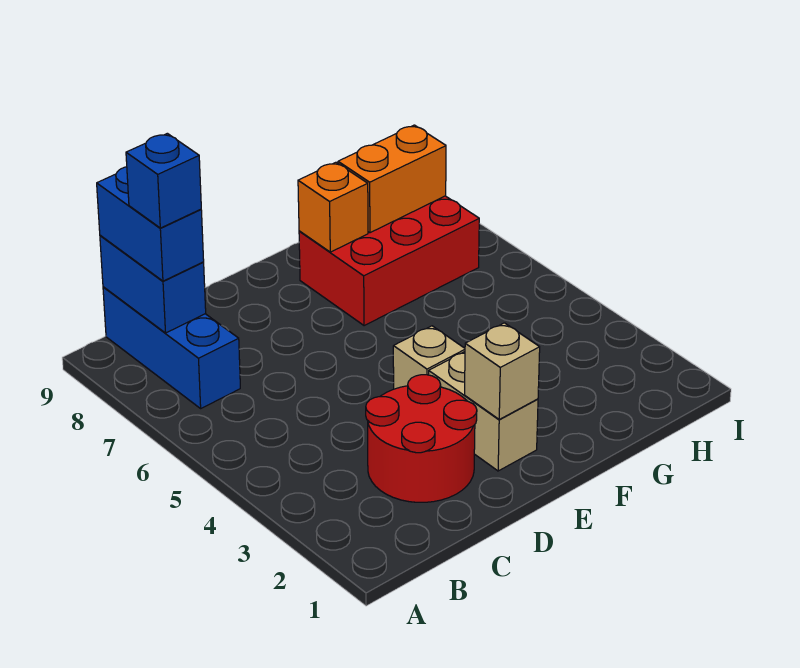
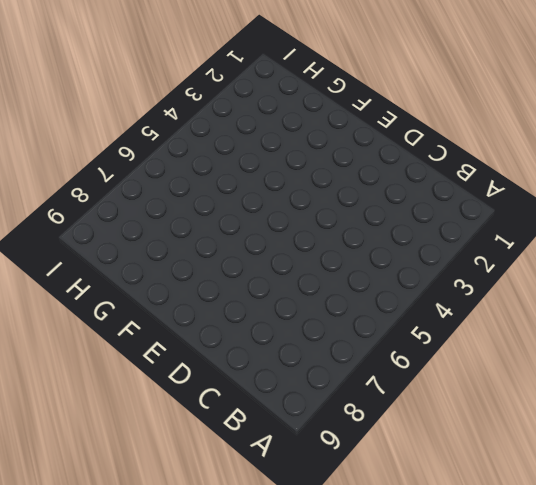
none -> blue brick B7:B9 level 1
none -> red round brick C2:D3 level 1

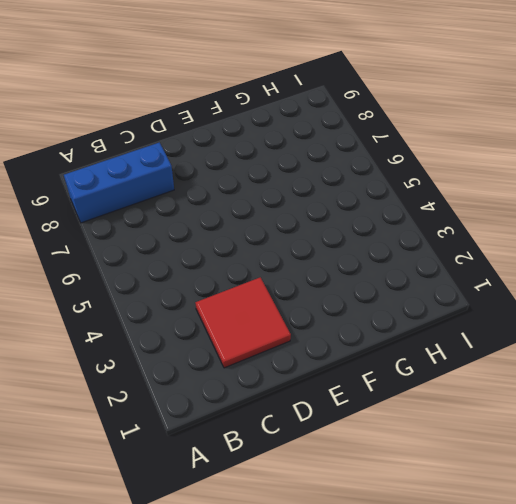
blue brick A8:C8 level 1 -> blue brick B7:B9 level 1
red tile C2:D3 level 1 -> red round brick C2:D3 level 1
none -> tan brick E2:E3 level 1
none -> tan brick E4 level 1

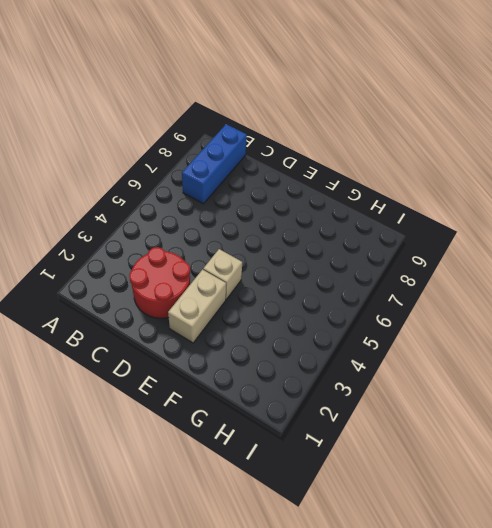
none -> red brick F7:H8 level 1
none -> blue brick B8:B9 level 2

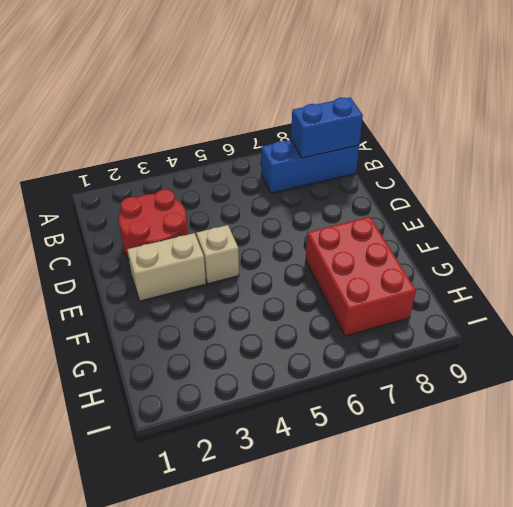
none -> tan brick E2 level 2
none -> orange brick F8 level 2

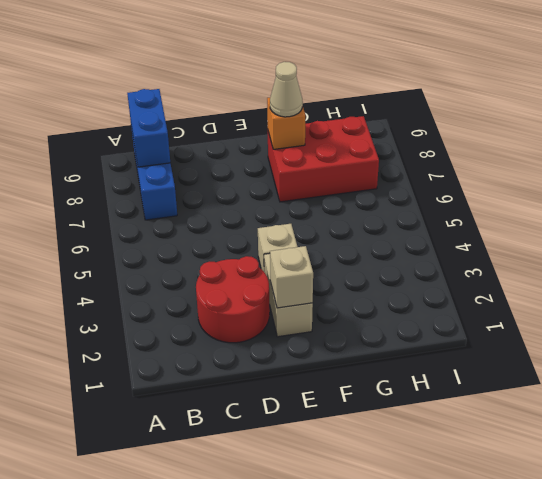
tan cone F8 level 3 -> none
none -> orange brick G8:H8 level 2
none -> blue brick B8:B9 level 3

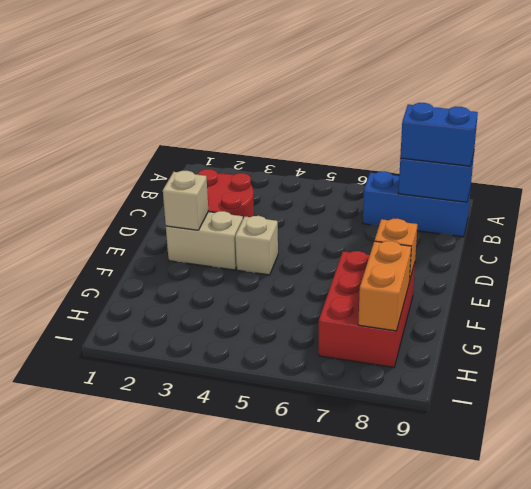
none -> blue brick B8 level 4

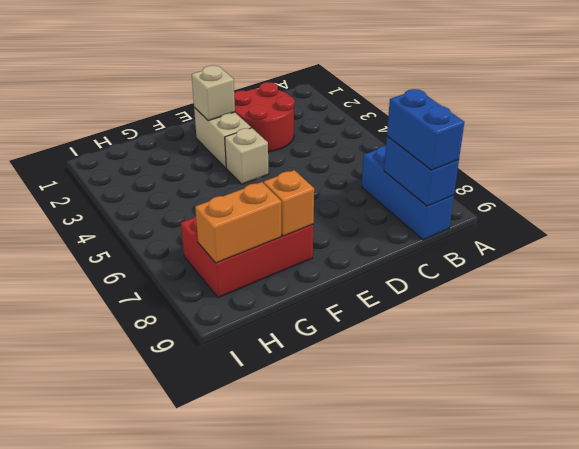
none -> blue brick B8 level 4

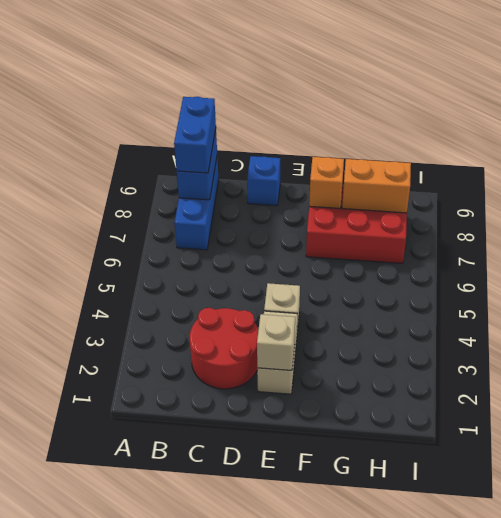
blue brick D9 level 1 -> blue brick B8 level 4

